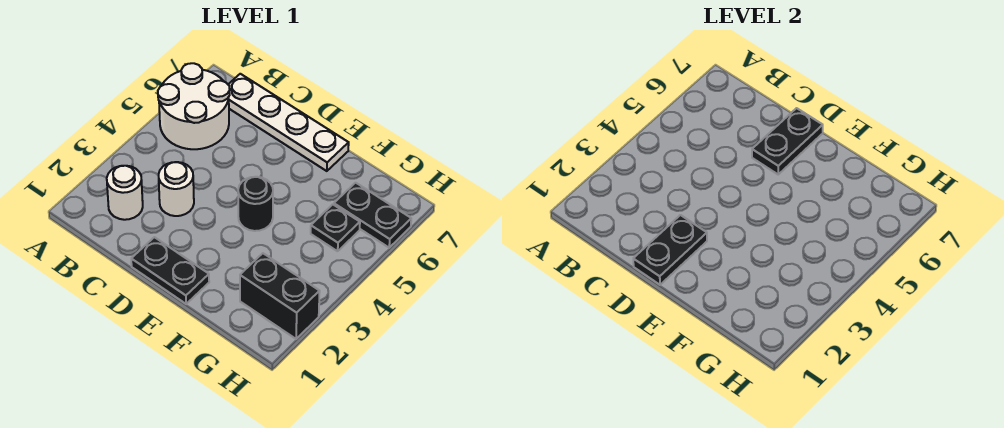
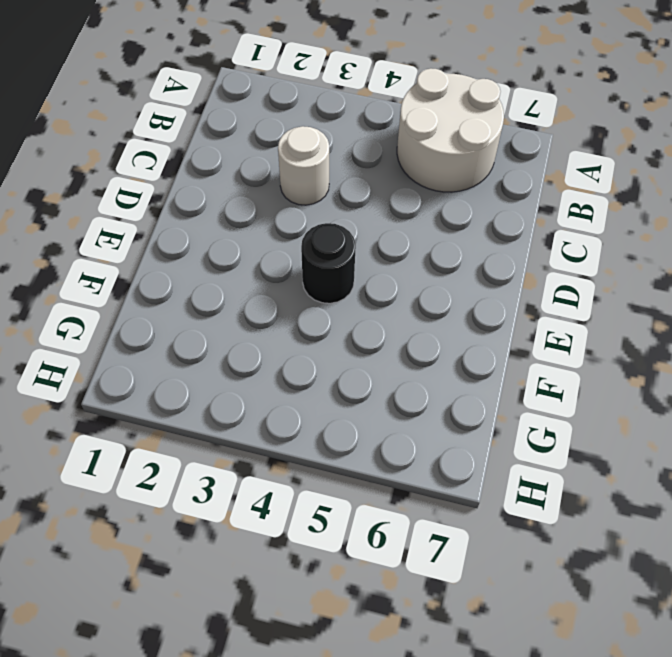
none -> white round brick B2 level 1
none -> white plate B7:E7 level 1

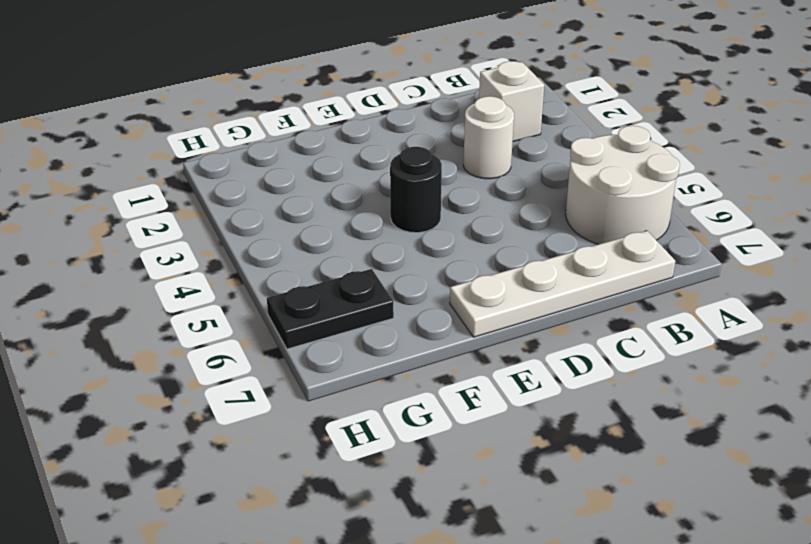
white brick B2 level 1 -> white round brick B2 level 1
none -> black plate D1:E1 level 1
none -> black brick G2:H2 level 1

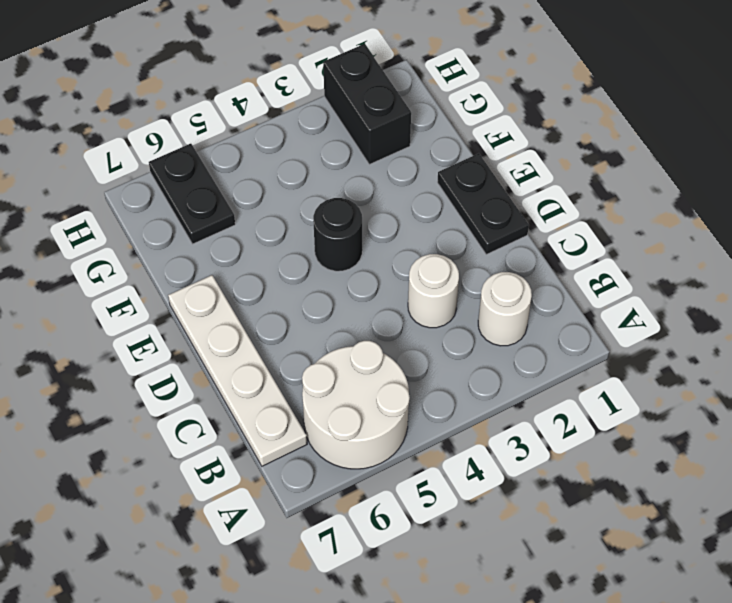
none -> black plate G5 level 1
none -> black plate D1:D2 level 2

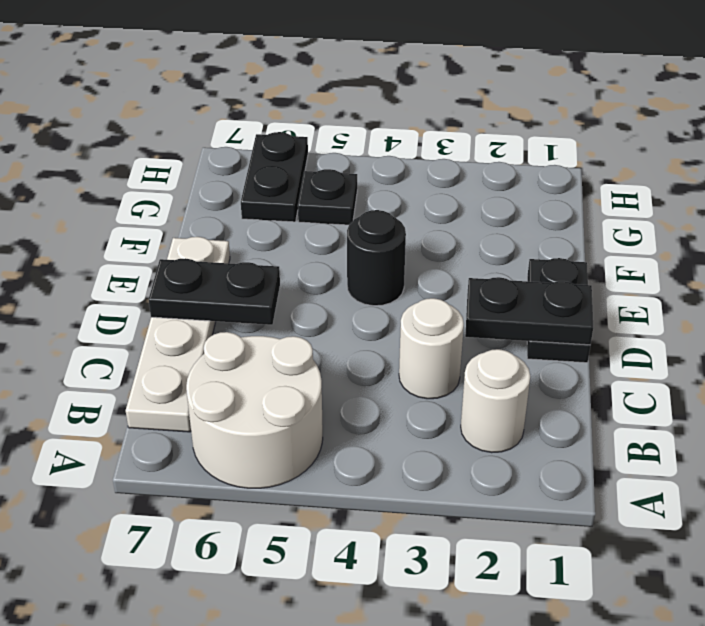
none -> black brick G2:H2 level 1

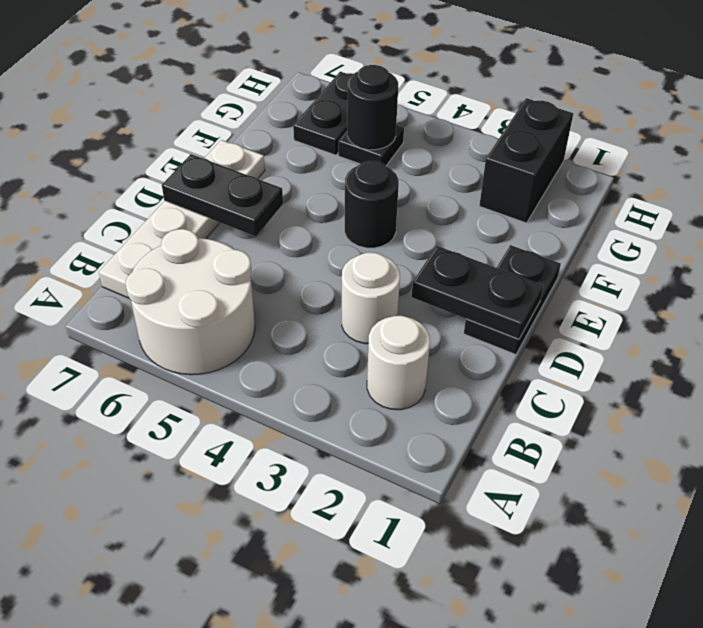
black round brick G5 level 2 -> none

